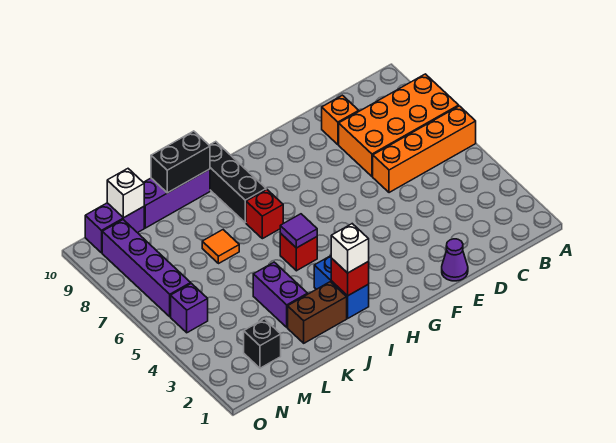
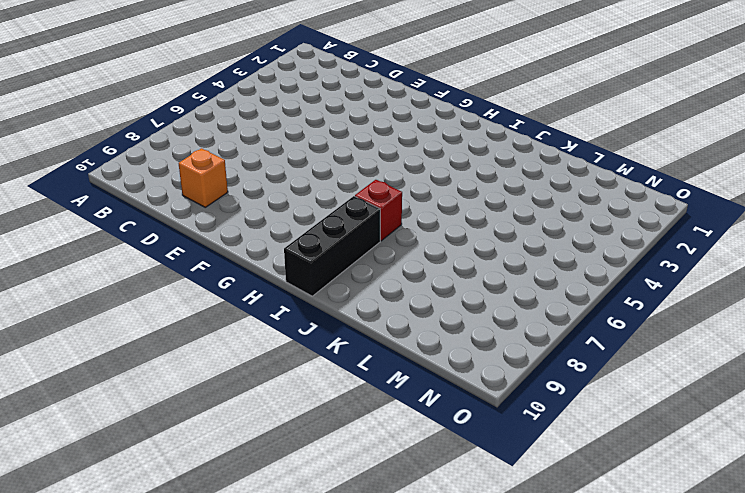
none -> orange brick A6:D6 level 1
none -> orange brick A7:D8 level 1
none -> purple cone E1 level 1

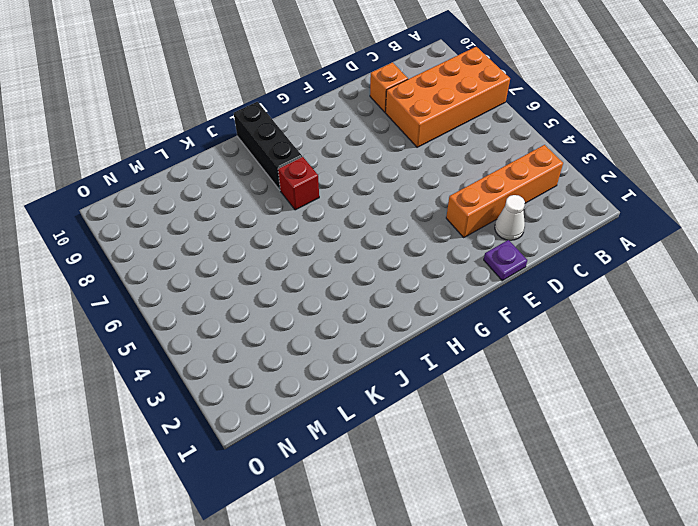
orange brick B3:E3 level 1 -> orange brick A6:D6 level 1
white cone D2 level 1 -> none
purple plate E1 level 1 -> purple cone E1 level 1
none -> blue brick I2:I3 level 1
none -> red brick I5 level 1
none -> brown brick J2:K2 level 1

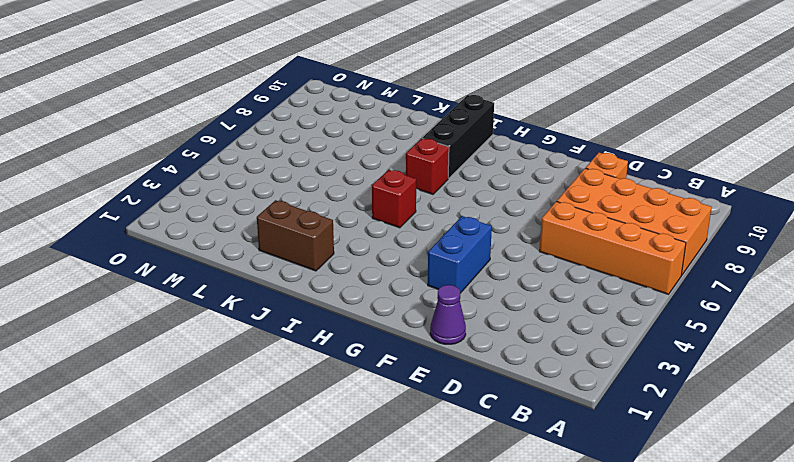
blue brick F3:F4 level 1 -> blue brick I2:I3 level 1
none -> purple brick J10:L10 level 1
none -> purple brick K3:K4 level 1
none -> orange tile K7 level 1

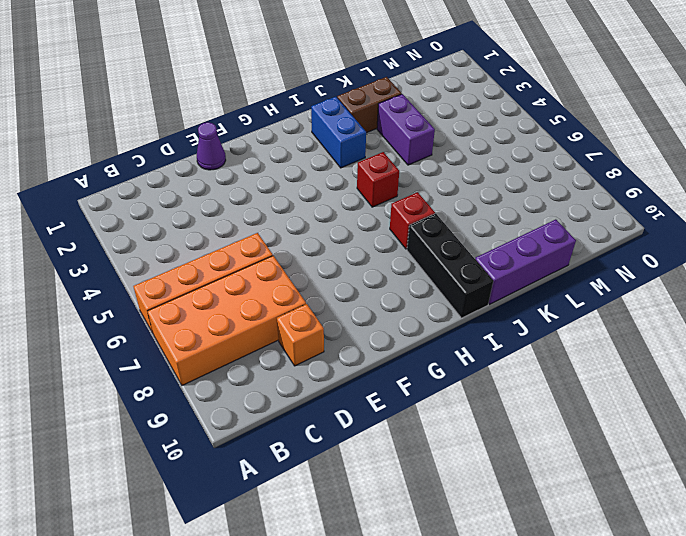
none -> orange tile K7 level 1
none -> black brick M2 level 1
none -> purple brick M10:N10 level 1

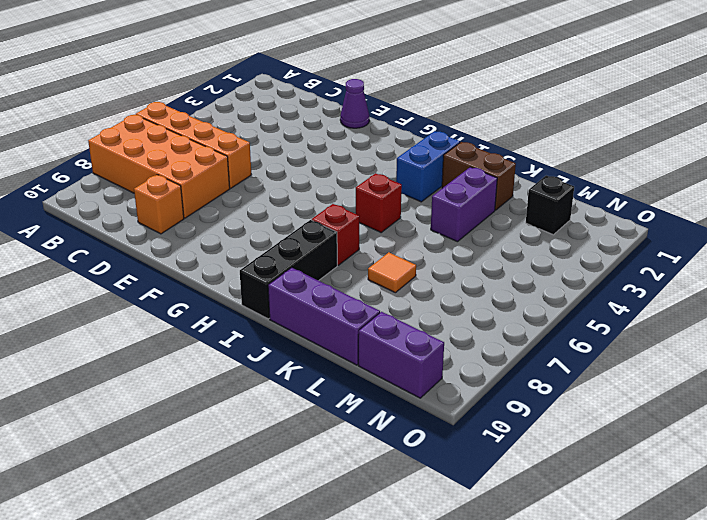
none -> purple brick N5 level 1
none -> purple brick N6:N9 level 1
none -> red brick I2 level 2

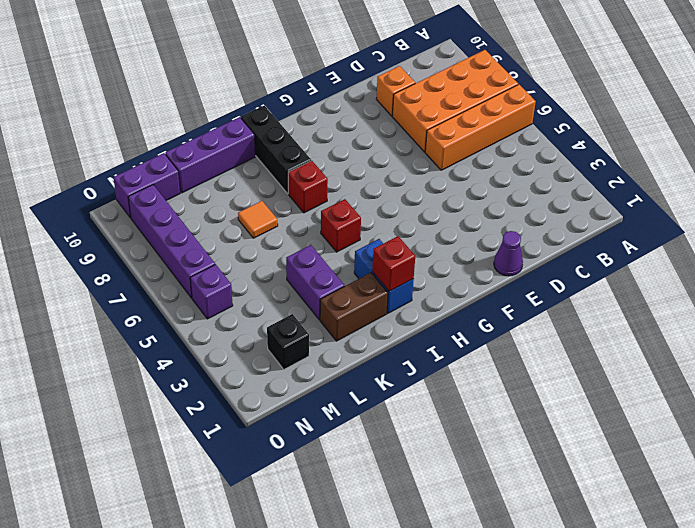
none -> purple tile I5 level 2
none -> black brick J10:K10 level 2
none -> white brick M10 level 2

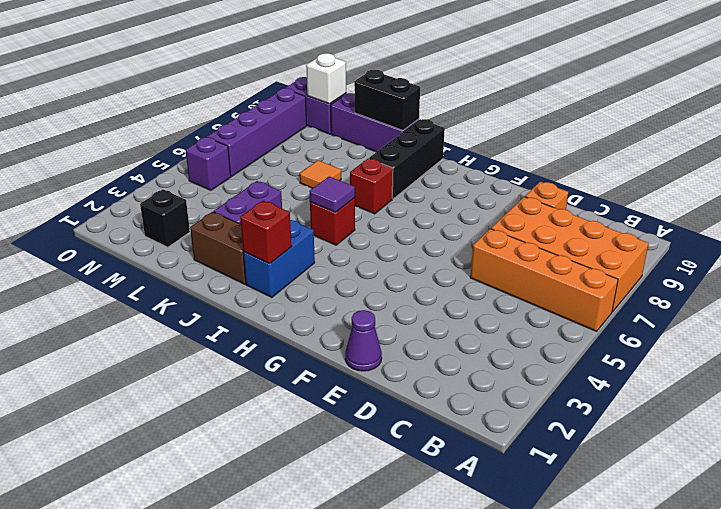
none -> white brick I2 level 3

